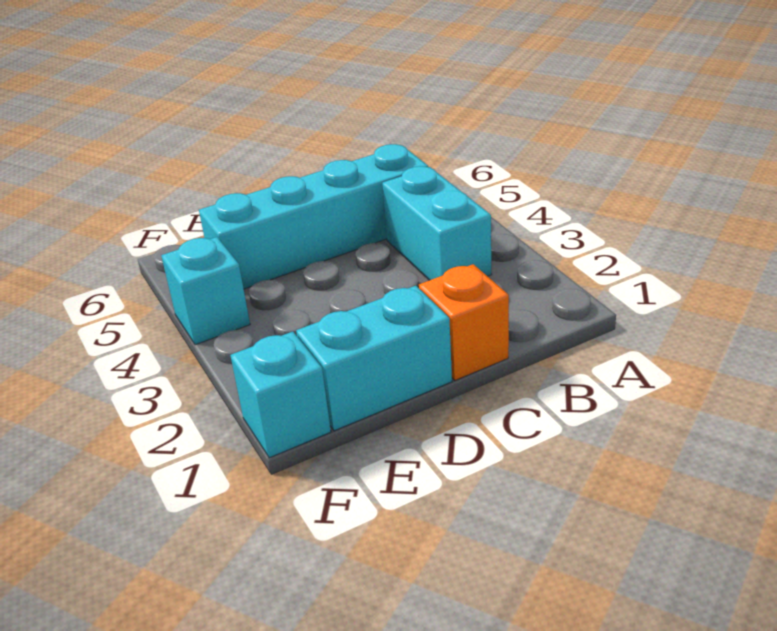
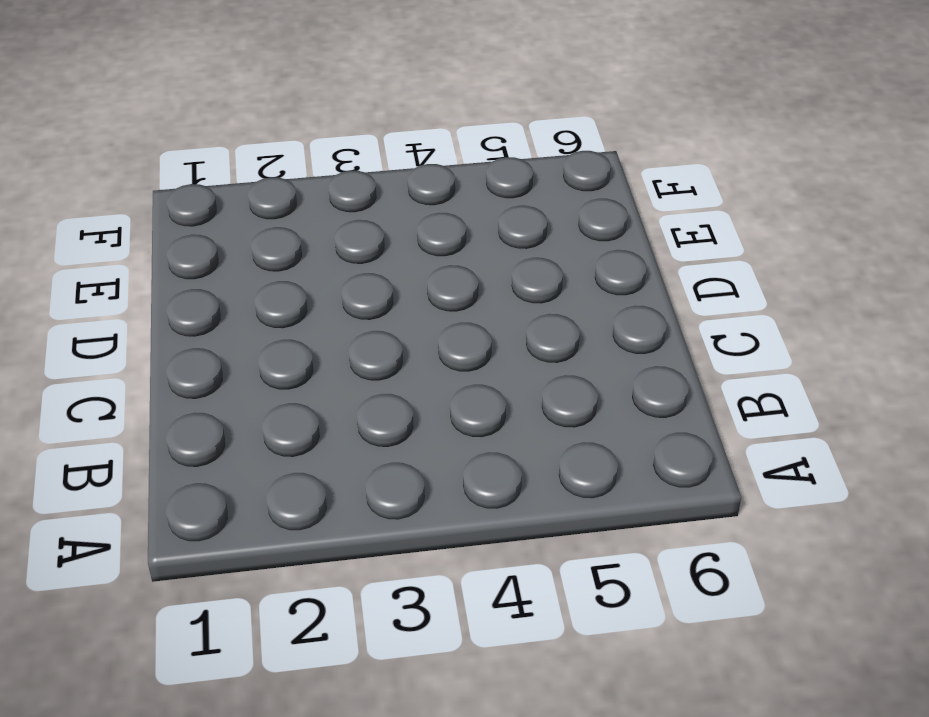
none -> cyan brick B3:B4 level 1
none -> cyan brick B5:E5 level 1

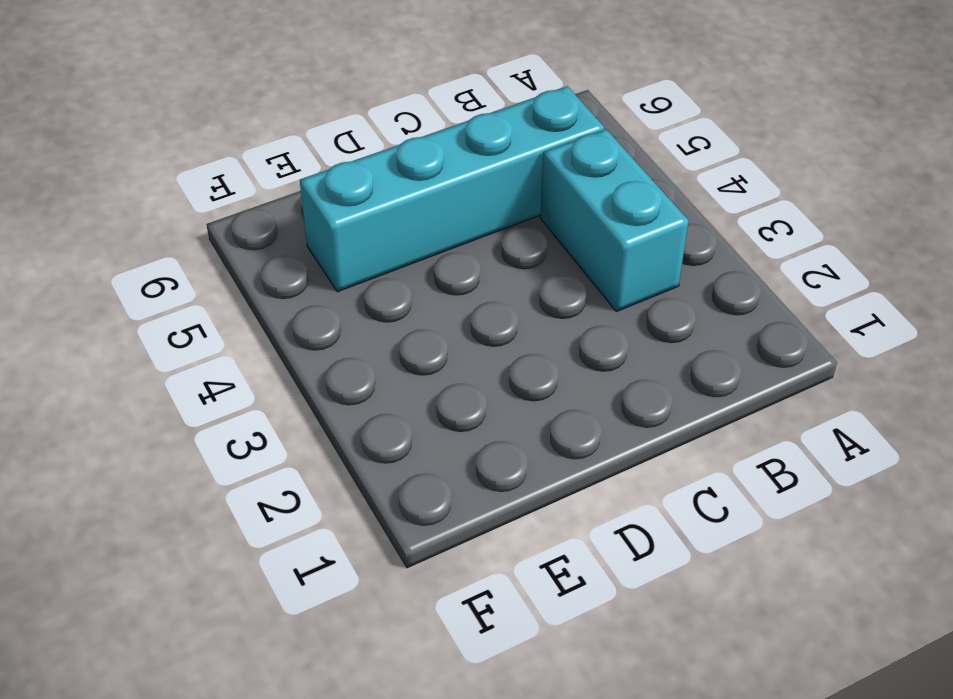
none -> orange brick C1 level 1
none -> cyan brick D1:E1 level 1

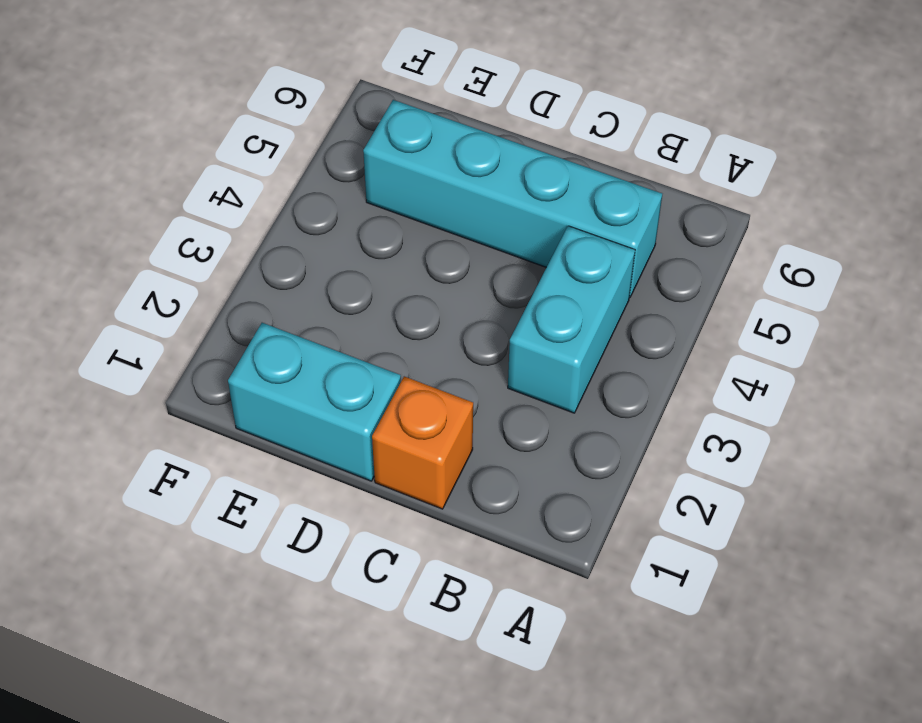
none -> cyan brick F1 level 1
none -> cyan brick F4 level 1

